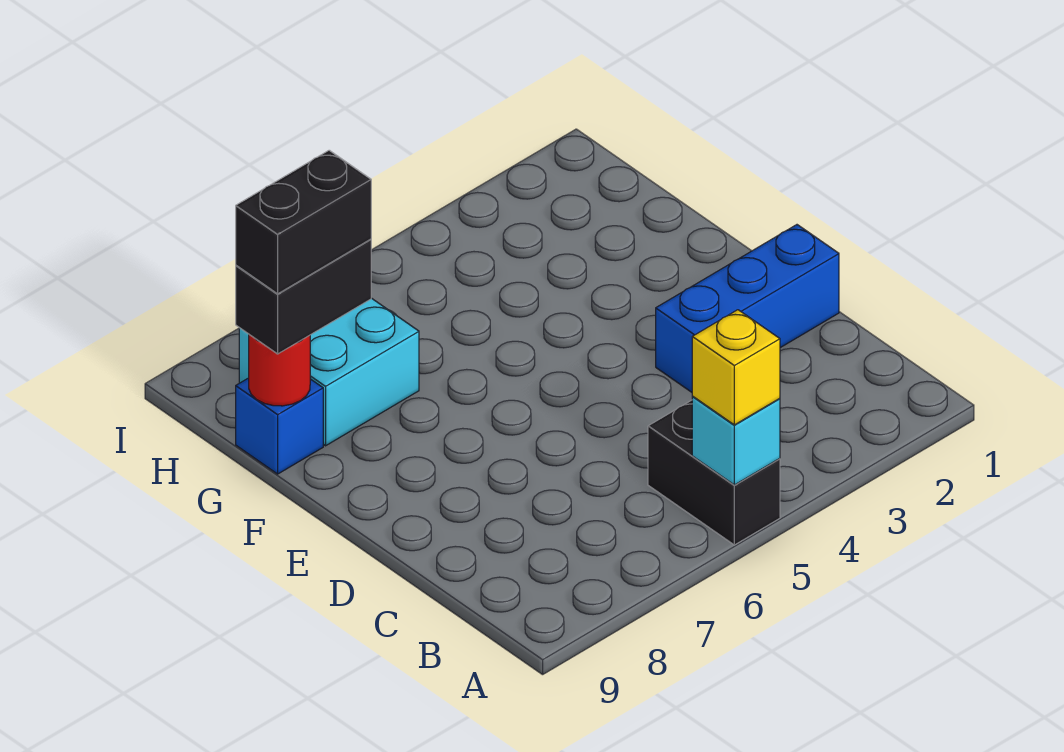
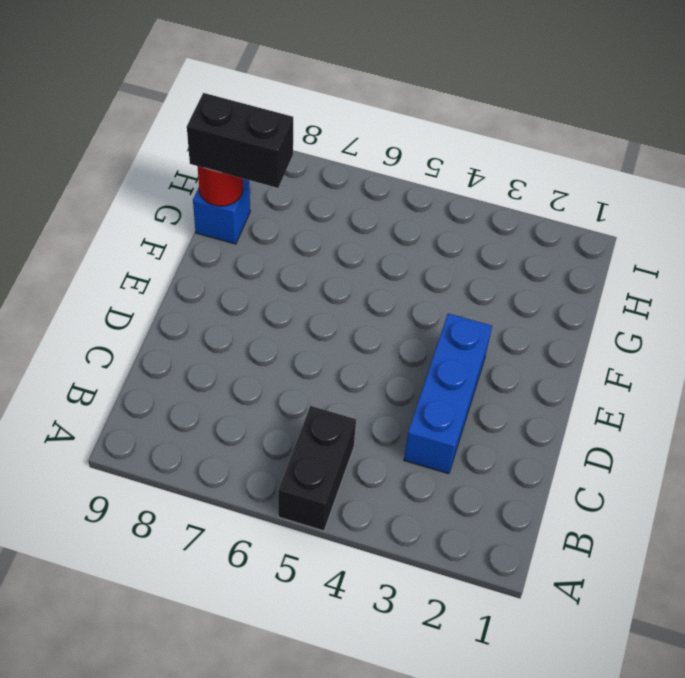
blue brick C3:E3 level 1 -> blue brick D1:D3 level 1
none -> cyan brick G7:H8 level 1
none -> cyan brick A5 level 2

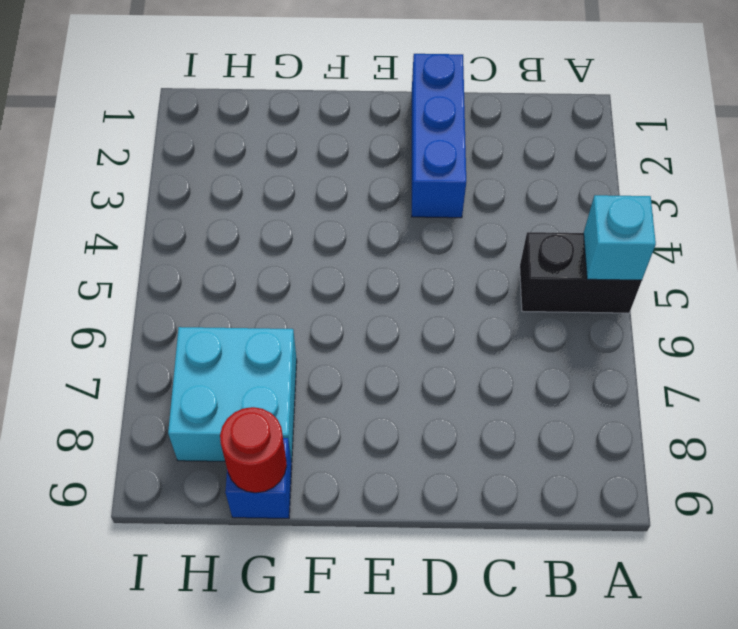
none -> yellow brick A5 level 3
none -> black brick G8:G9 level 3

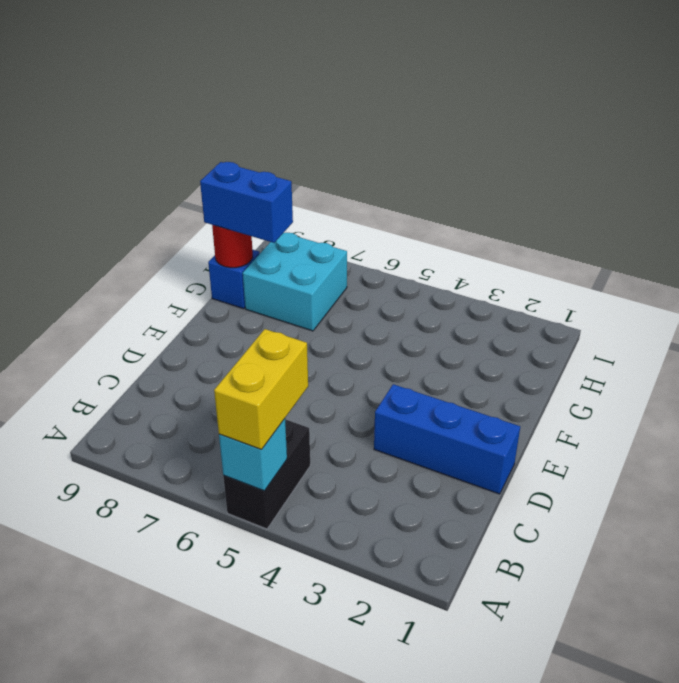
yellow brick A5:B5 level 3 -> yellow brick A5 level 3
blue brick G8:G9 level 3 -> black brick G8:G9 level 3
none -> black brick G8:G9 level 4

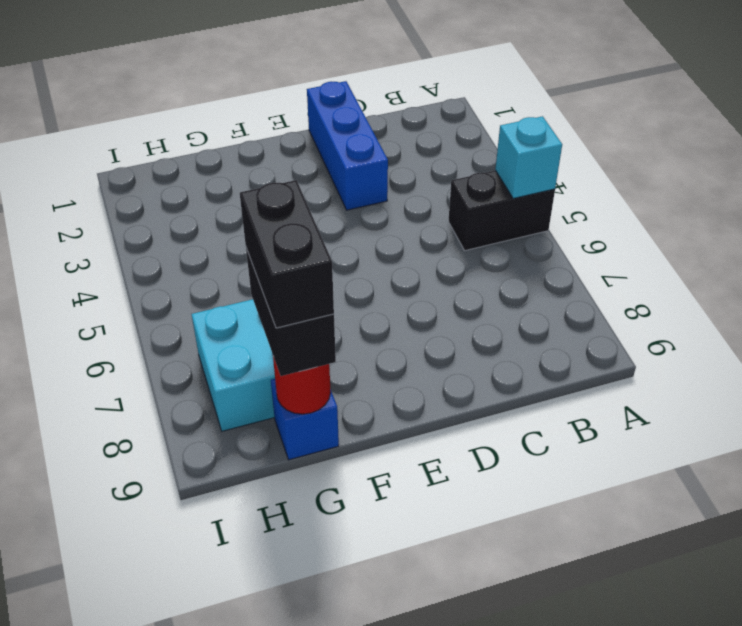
none -> yellow brick A5 level 3

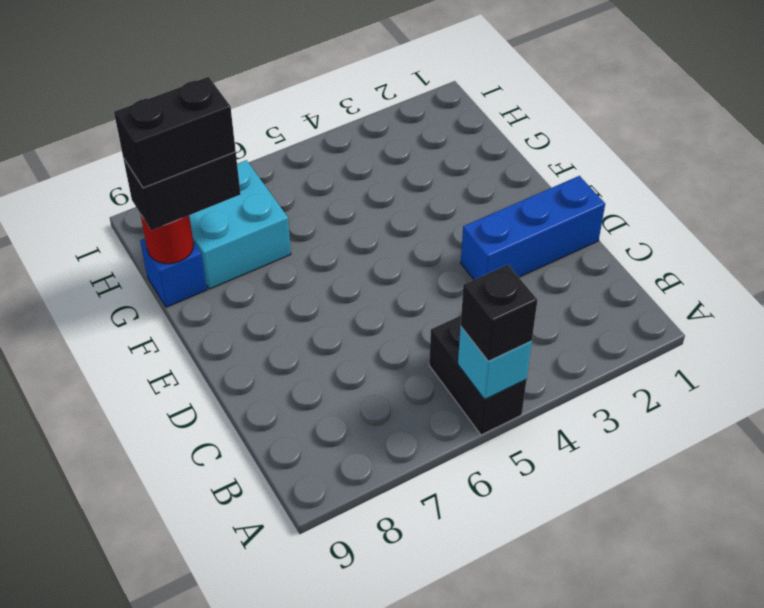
black brick A5 level 3 -> yellow brick A5 level 3

